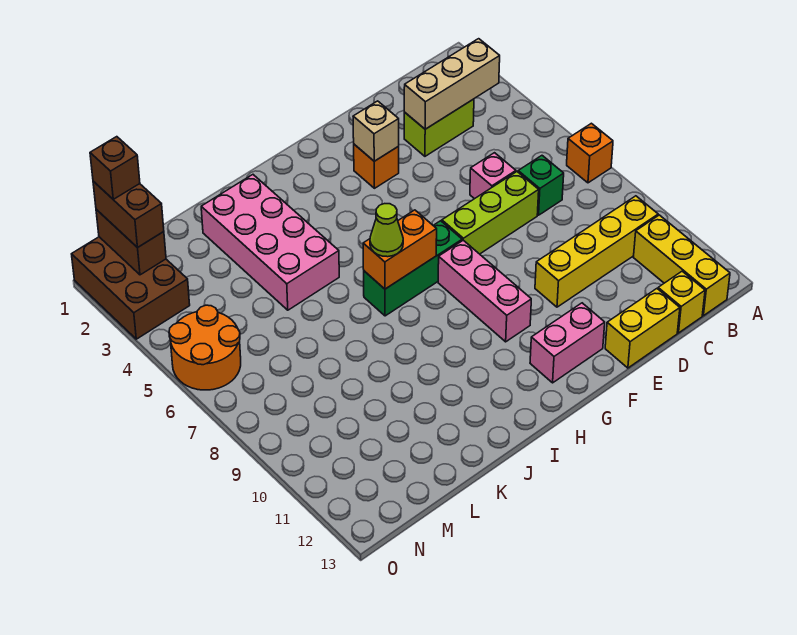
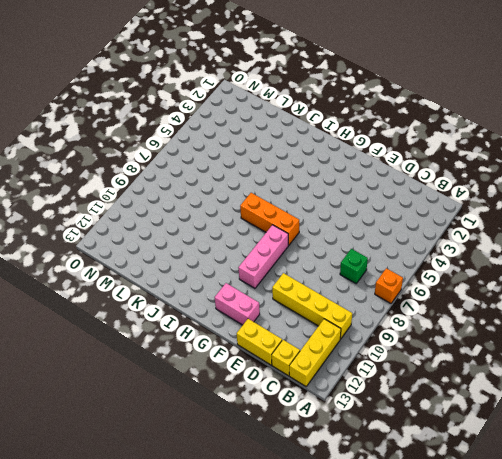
orange brick G7:I7 level 1 -> green brick G7:I7 level 1
none -> lime brick C3:D3 level 1
none -> pink brick D6 level 1
none -> lime brick D7:F7 level 1

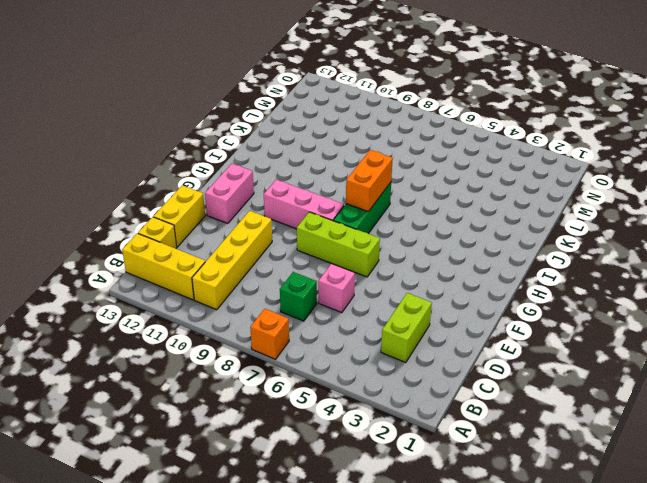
lime brick F6:F8 level 1 -> lime brick D7:F7 level 1
none -> orange brick F3 level 1
none -> pink brick J2:K5 level 1
none -> brown brick N1:O3 level 1

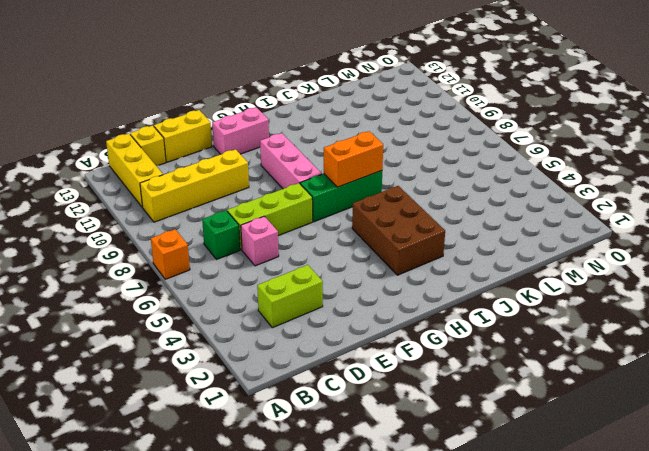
brown brick H3:I5 level 1 -> brown brick N1:O3 level 1
none -> orange brick F3 level 1
none -> pink brick J2:K5 level 1
none -> orange round brick N5:O6 level 1

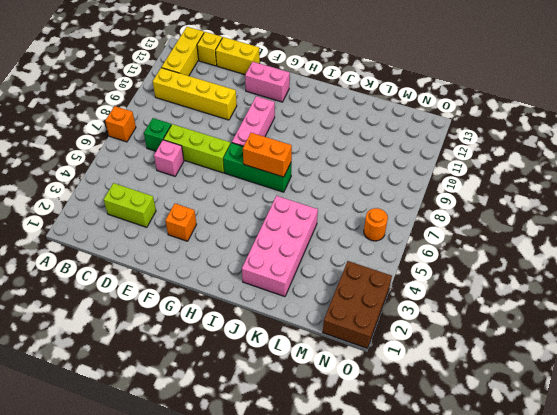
orange round brick N6 level 1 -> orange round brick N5:O6 level 1
none -> tan brick B3:D3 level 2
none -> tan brick F3 level 2
none -> brown brick N1:N2 level 2

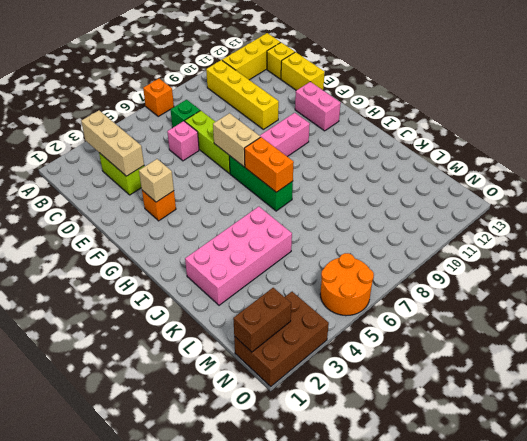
tan brick F7:G7 level 2 -> none
none -> lime cone I7 level 3
none -> brown brick N1:N2 level 3
none -> brown brick N1 level 4

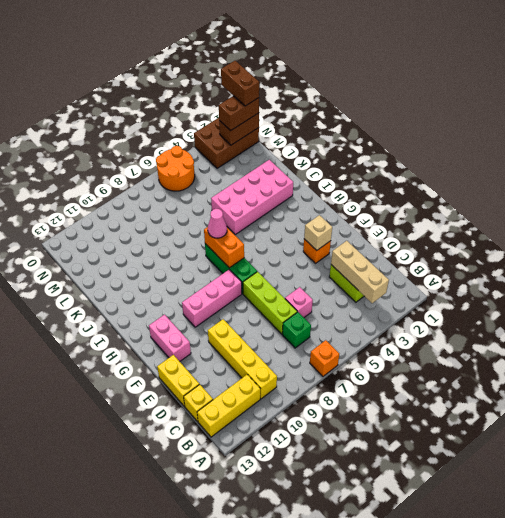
pink cone I7 level 3 -> lime cone I7 level 3
brown brick N1:O1 level 4 -> brown brick N1 level 4

